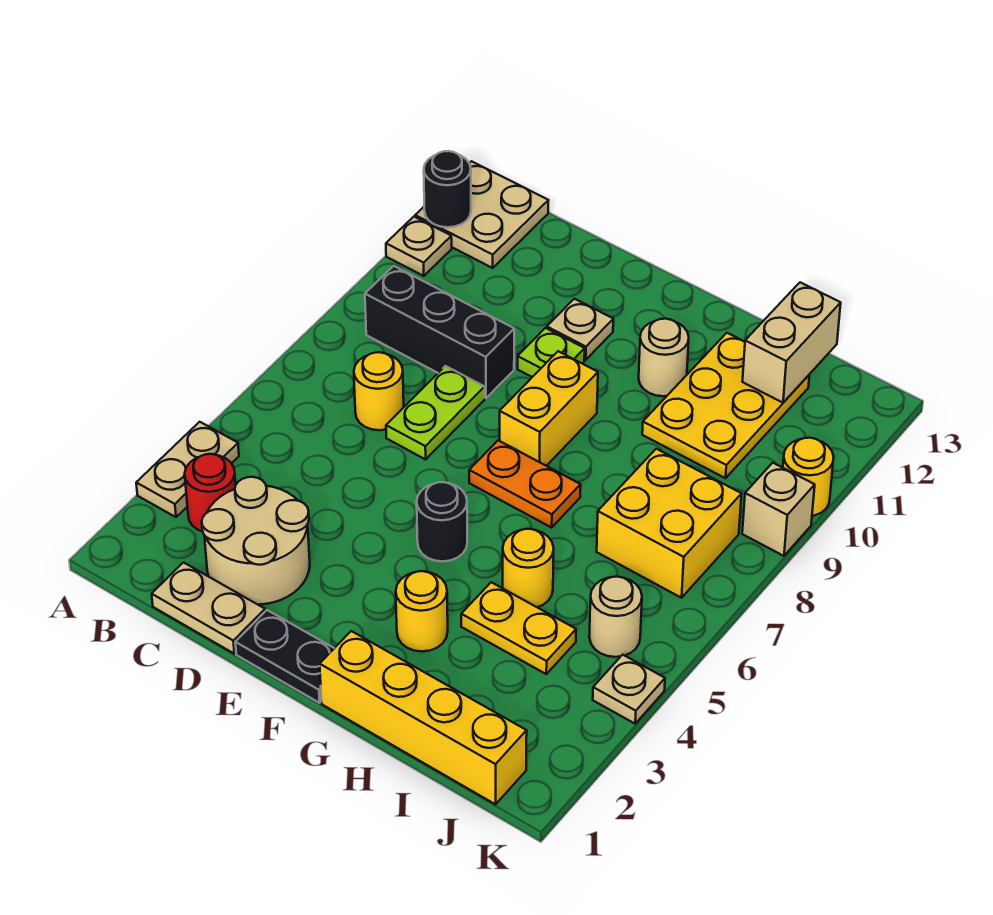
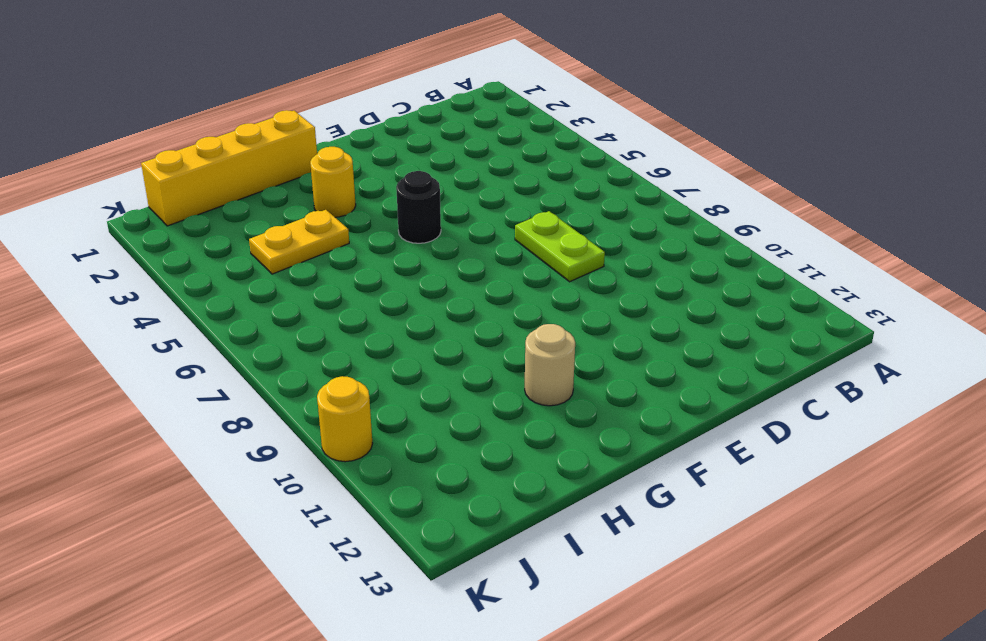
none -> tan plate A3:A4 level 1
none -> tan plate A11 level 1
none -> tan plate A12:B13 level 1

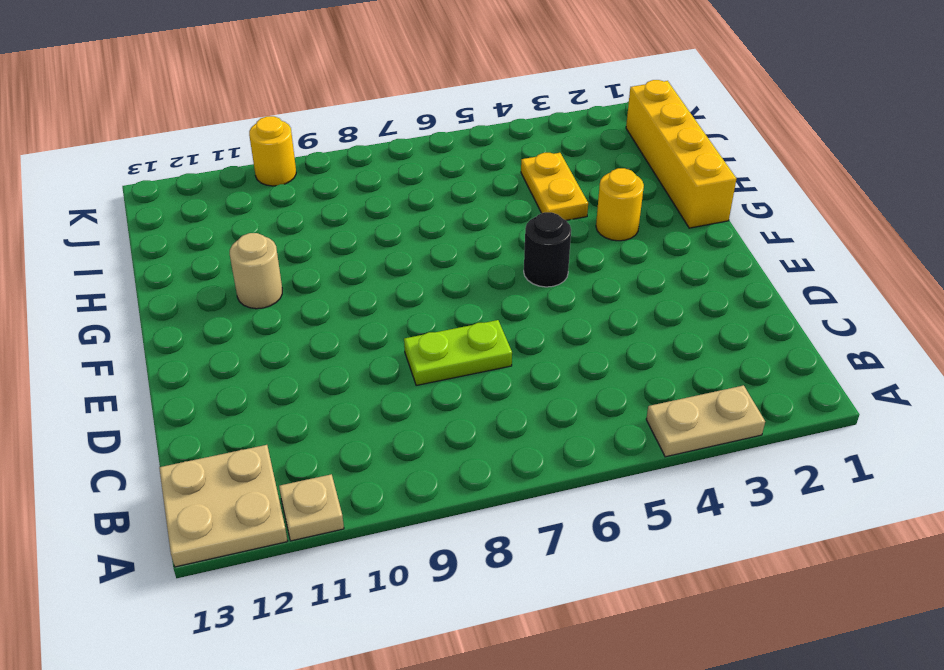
none -> red round brick B3 level 1
none -> black brick B9:D9 level 1
none -> tan plate C1:D1 level 1

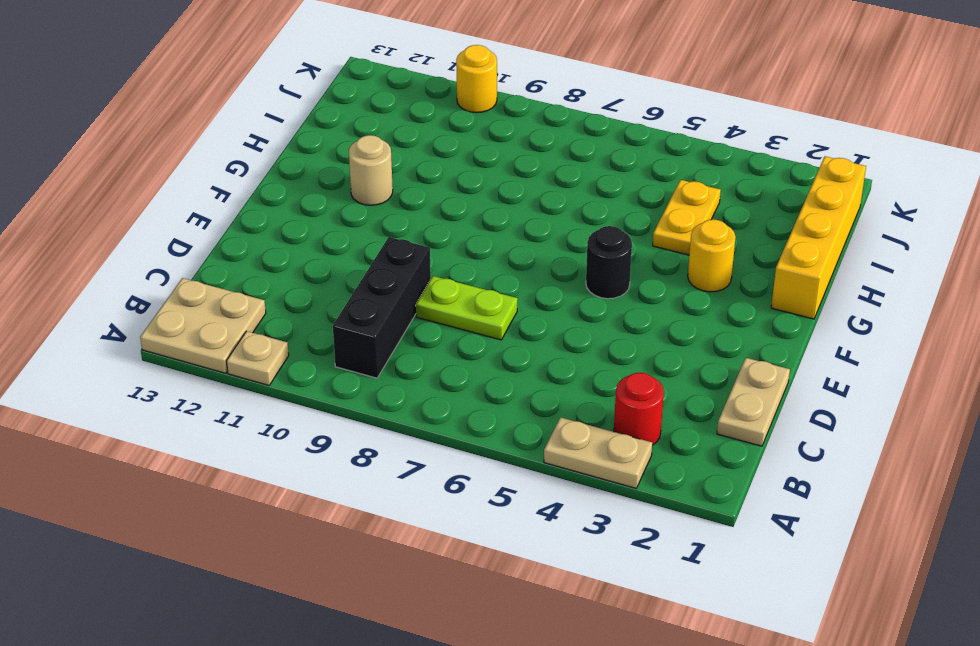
none -> tan round brick C2:D3 level 1
none -> yellow round brick C7 level 1
none -> black plate E1:F1 level 1

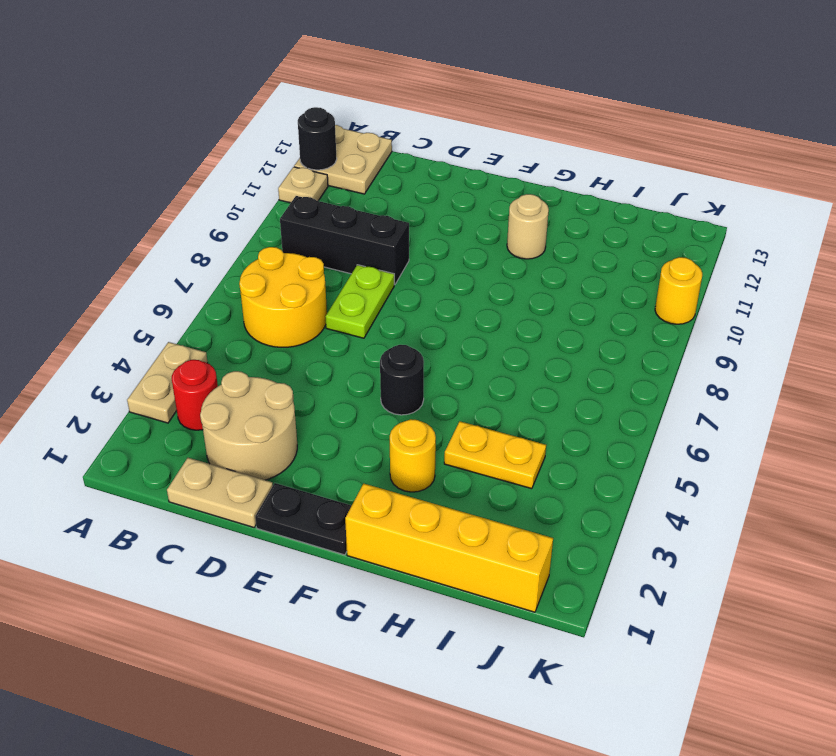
yellow round brick B6:C7 level 1 -> yellow round brick C7 level 1
none -> lime plate E10 level 1
none -> tan plate E11 level 1
none -> orange plate F7:G7 level 1

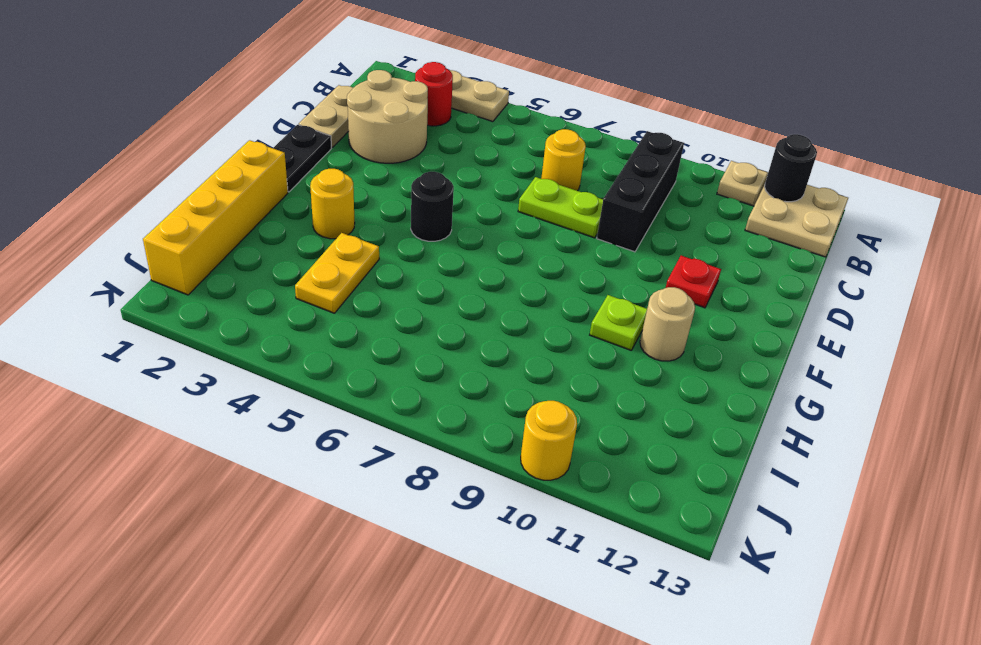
red plate E11 level 1 -> tan plate E11 level 1
lime plate G10 level 1 -> lime plate E10 level 1
none -> orange plate F7:G7 level 1
none -> yellow brick F8:F9 level 1
none -> yellow round brick H5 level 1

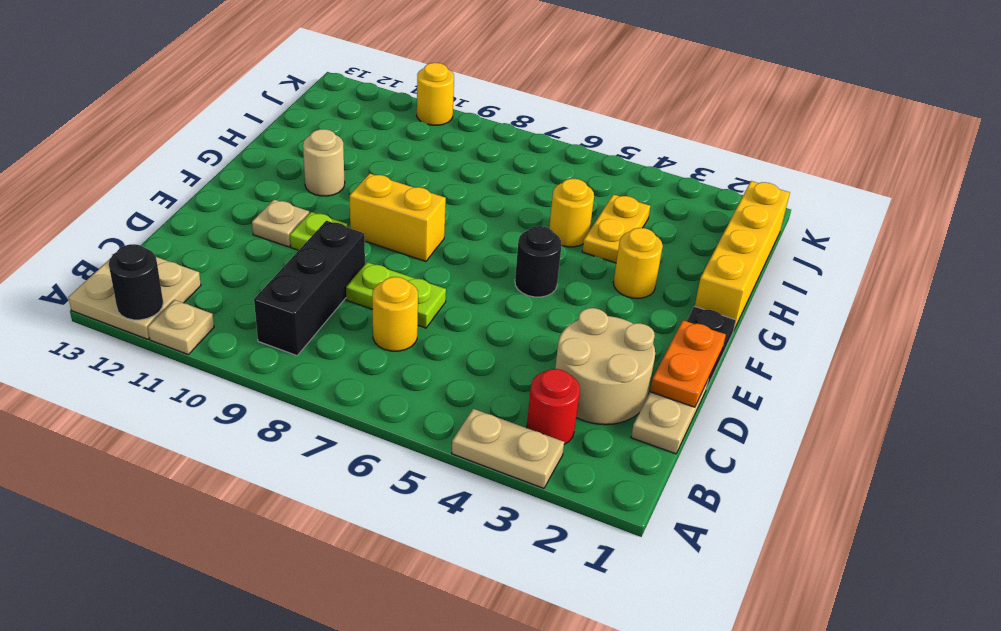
orange plate D1:E1 level 2 -> orange plate F7:G7 level 1
none -> yellow plate H10:I12 level 1
none -> yellow brick I7:J8 level 1
none -> tan round brick J5 level 1

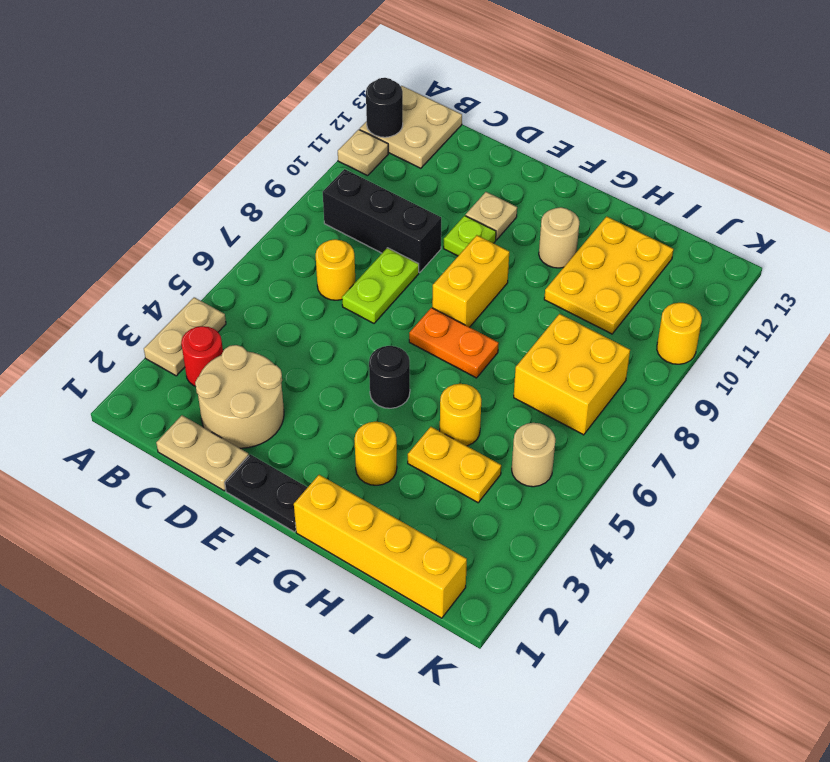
none -> tan plate K4 level 1
none -> tan brick K9 level 1
none -> tan brick I12:I13 level 2

